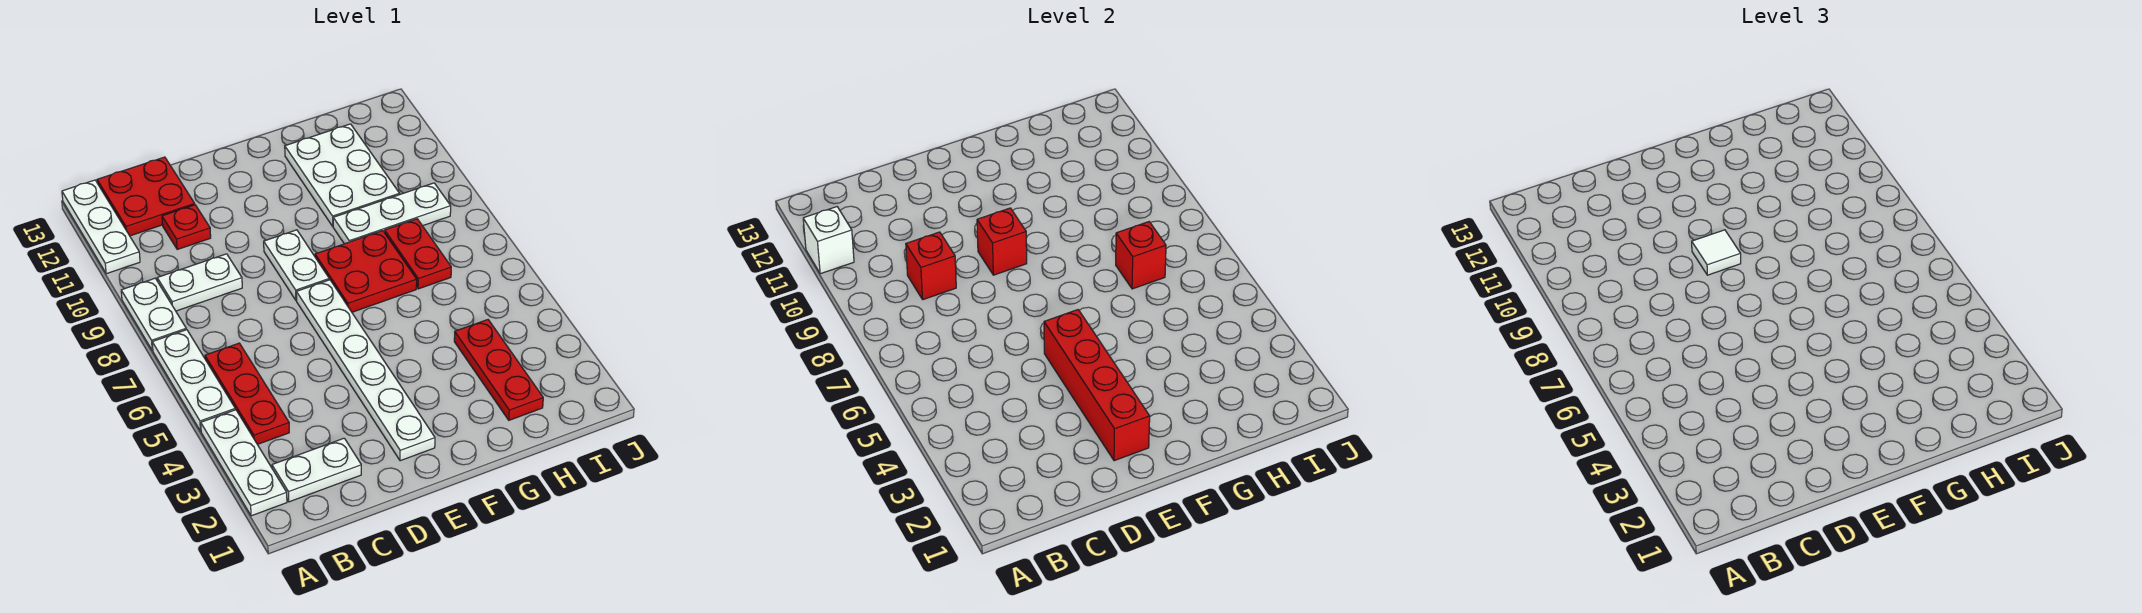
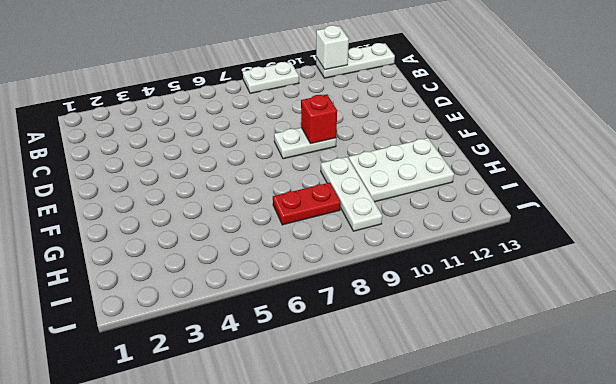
none -> white plate A2:A4 level 1
none -> white plate A5:A7 level 1
none -> white plate B2:C2 level 1

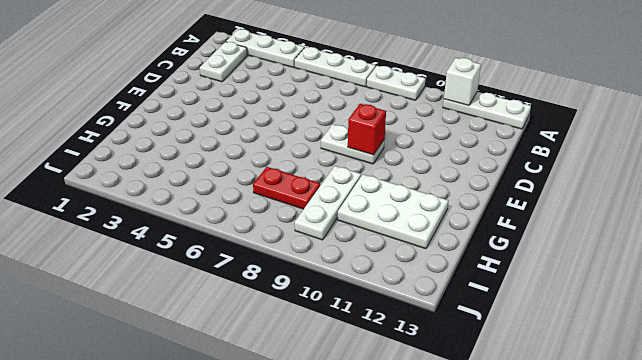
none -> red plate B4:B6 level 1
none -> white plate B9:C9 level 1
none -> red plate B12:C13 level 1

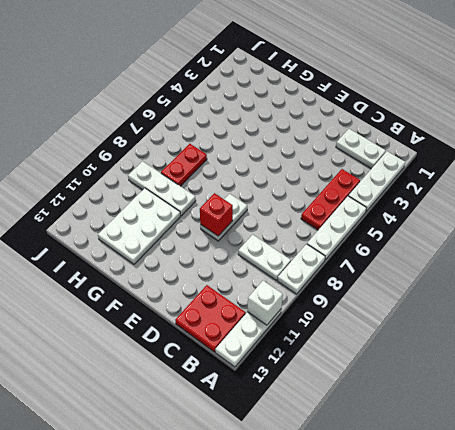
none -> red plate C11 level 1
none -> white plate E2:E7 level 1
none -> red plate F7:G8 level 1

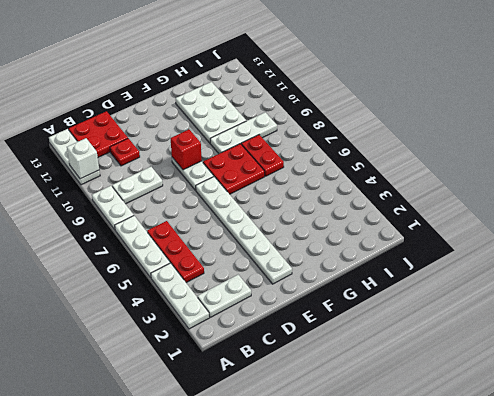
none -> red plate H2:H4 level 1
none -> red brick C9 level 2
none -> red brick E2:E5 level 2

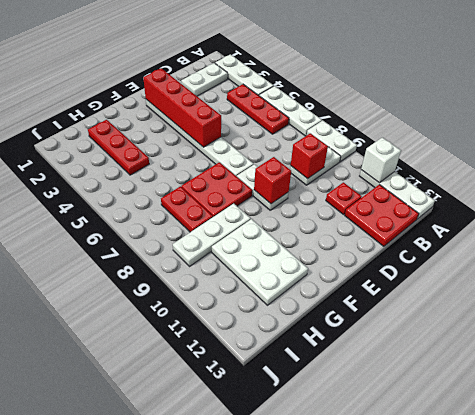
none -> red brick H7 level 2
none -> white tile E9 level 3

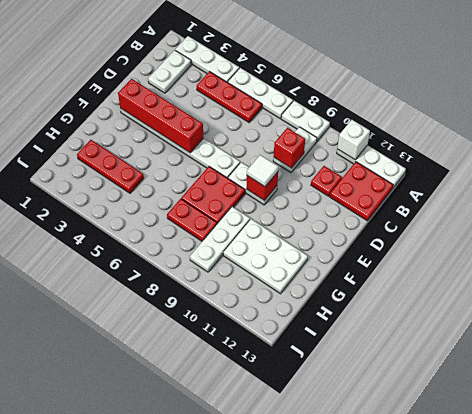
none -> red brick H7 level 2

